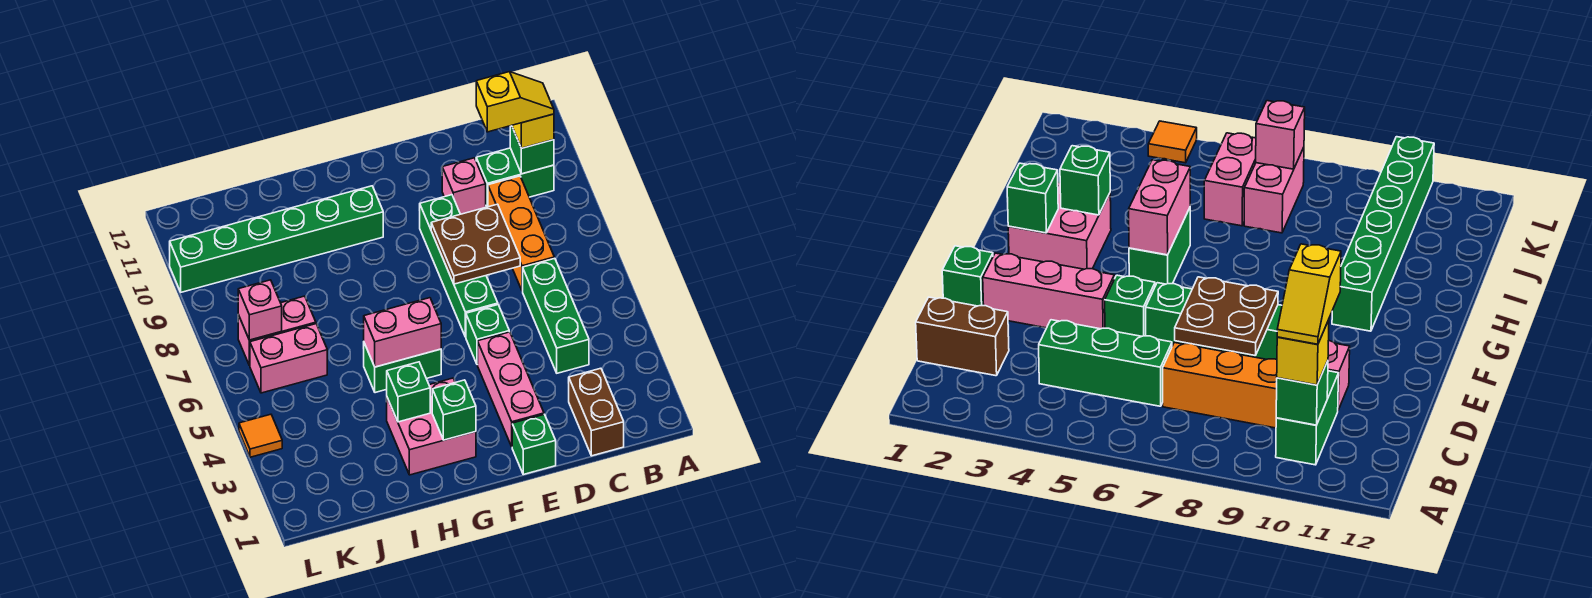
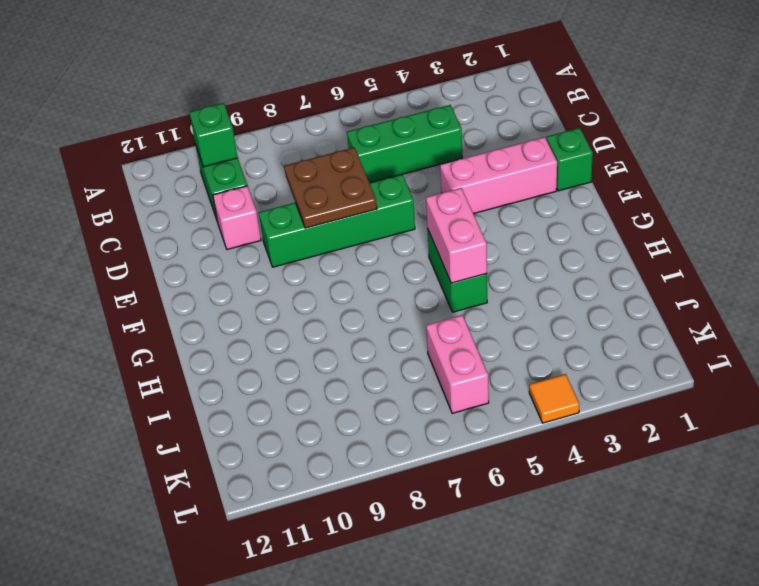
none -> brown brick C1:C2 level 1
none -> orange brick C7:C9 level 1
none -> green brick E5 level 1

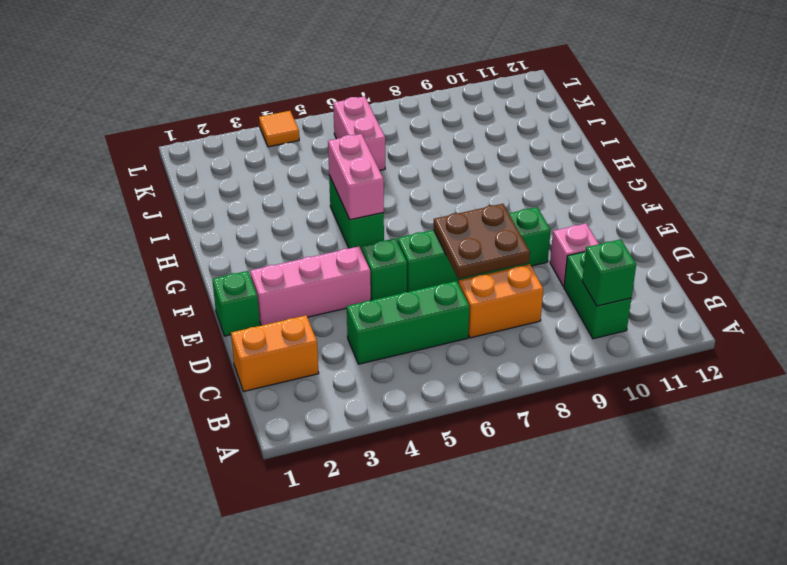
orange brick C1:C2 level 1 -> brown brick C1:C2 level 1
orange brick C7:C8 level 1 -> orange brick C7:C9 level 1
none -> pink brick G2:H3 level 1
none -> green brick G10:L10 level 1
none -> pink brick J7:K7 level 1

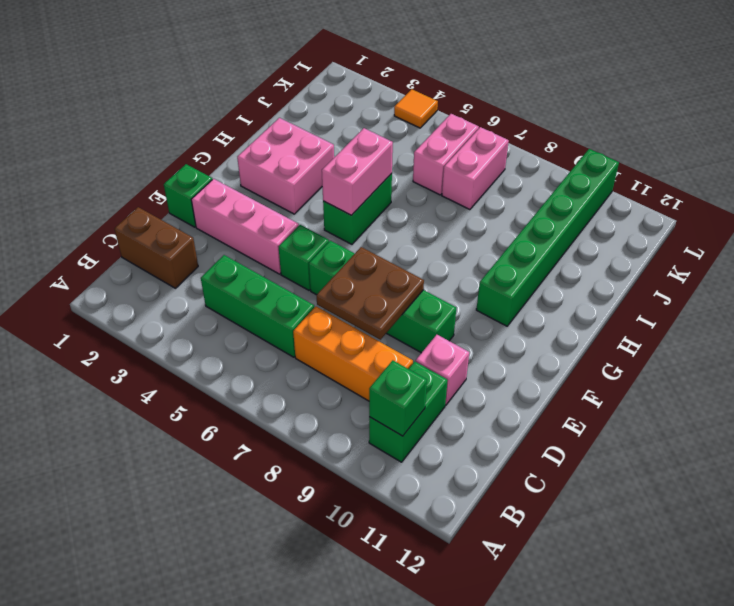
none -> green brick G2 level 2
none -> green brick H3 level 2
none -> pink brick K7 level 2

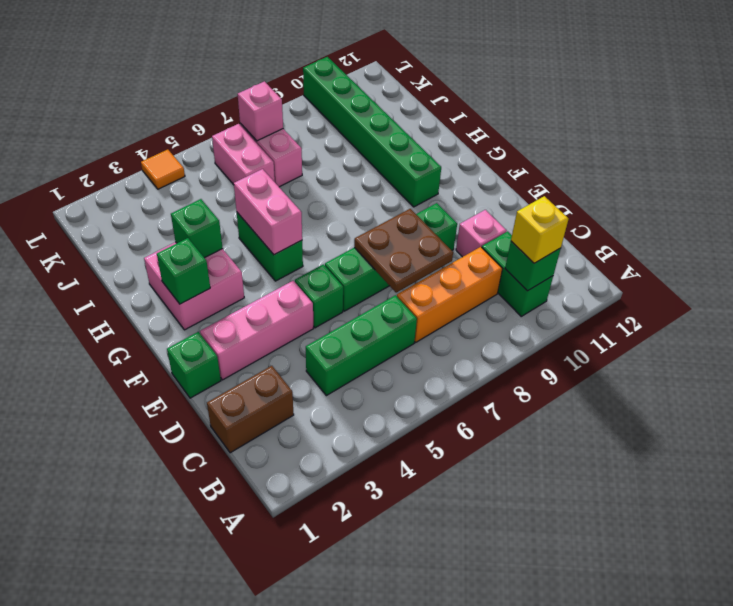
none -> yellow slope B10:C10 level 4 top C

